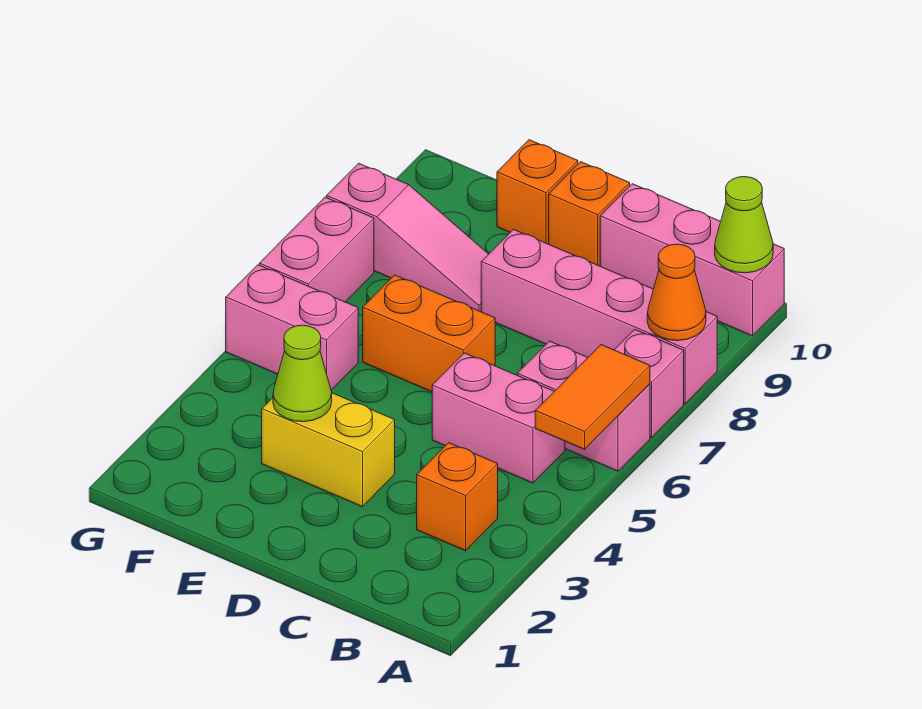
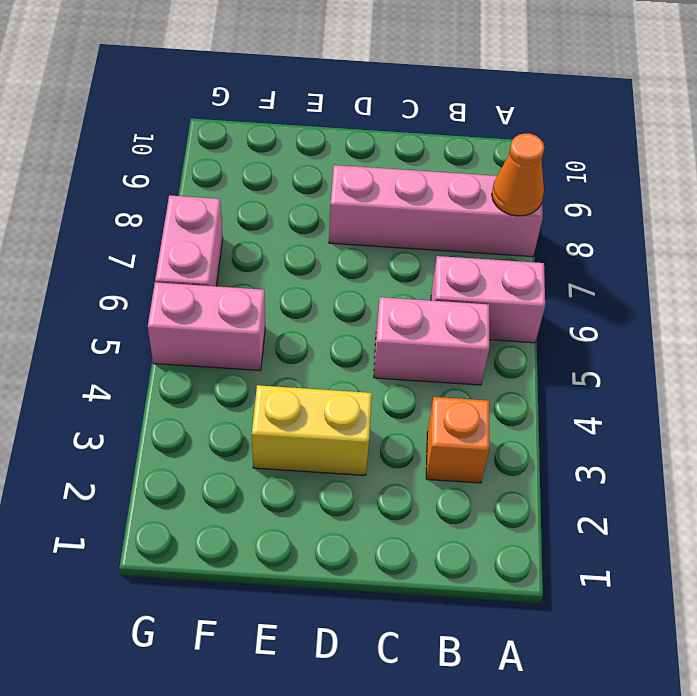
none -> pink brick A7 level 1
none -> pink brick A10:C10 level 1
none -> orange brick D6:E6 level 1

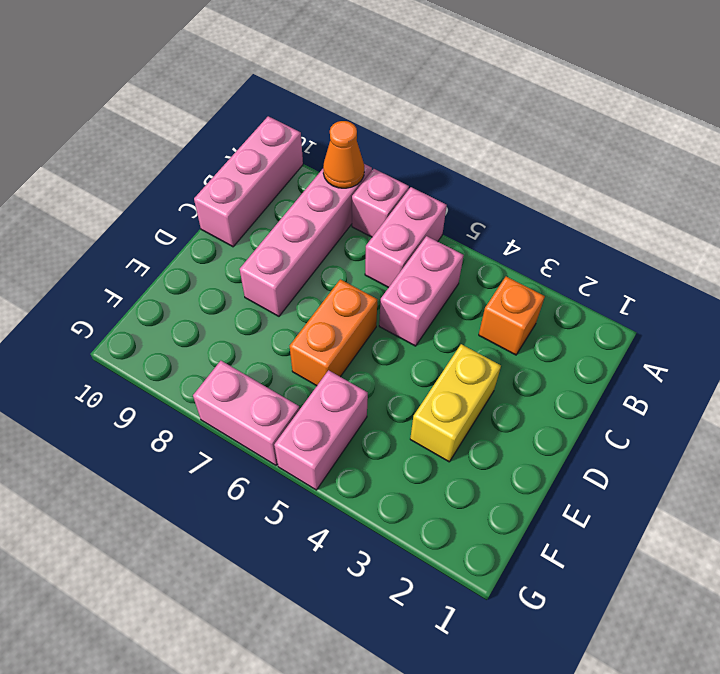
none -> orange brick D10 level 1
none -> pink slope E8:G8 level 1 top G
none -> orange brick E10 level 1

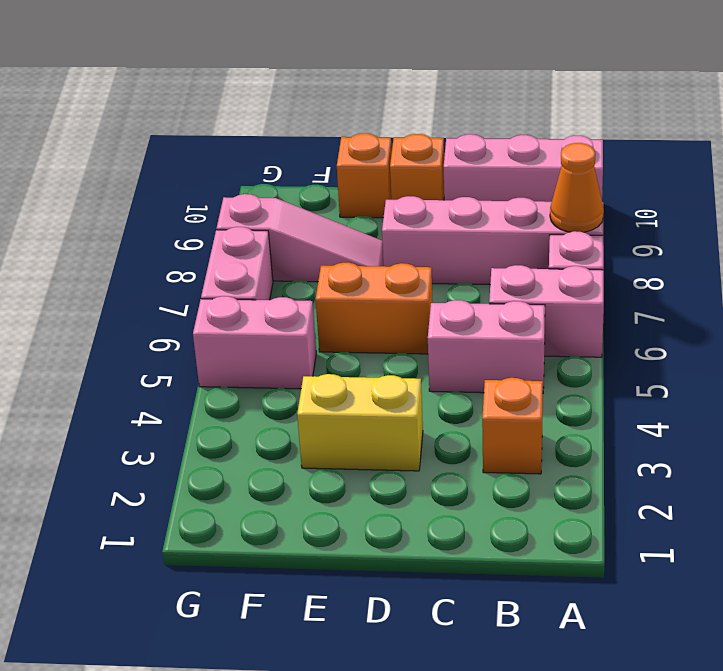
none -> orange tile A5:A6 level 2
none -> lime cone A10 level 2
none -> lime cone E3 level 2

